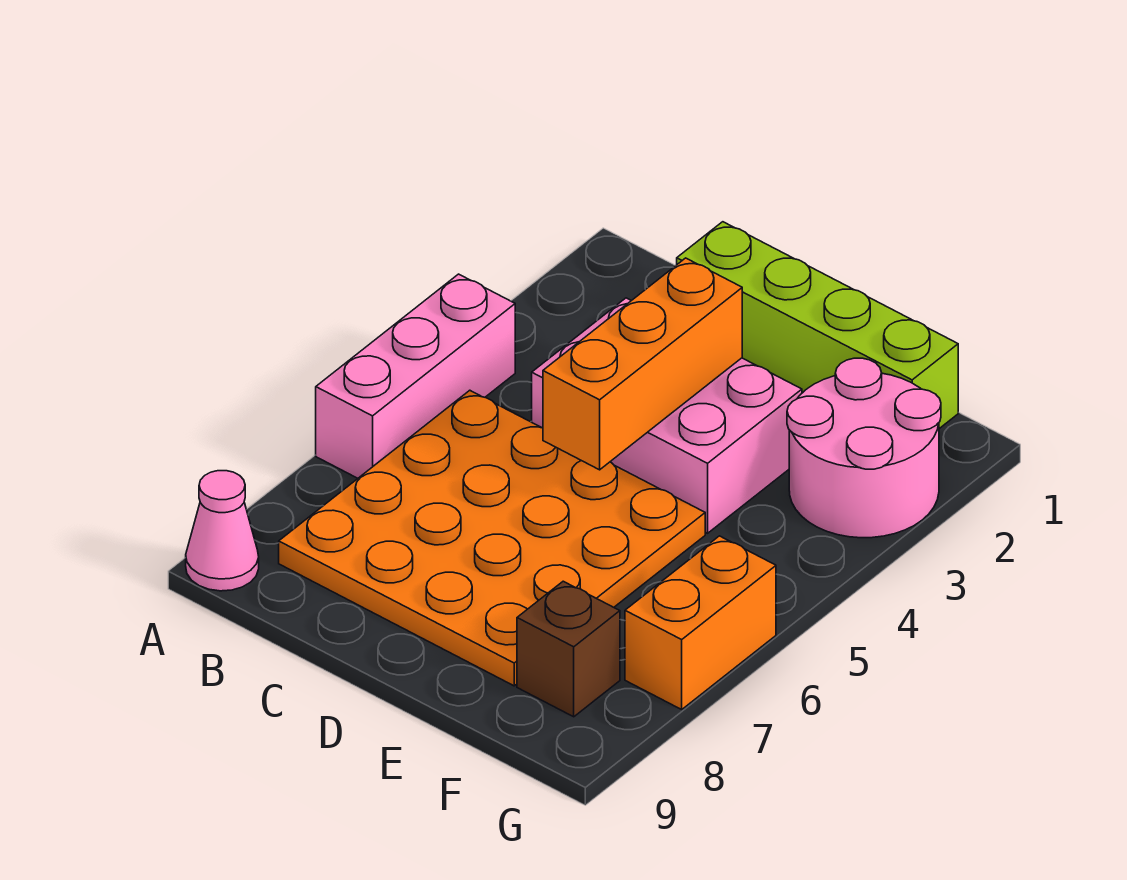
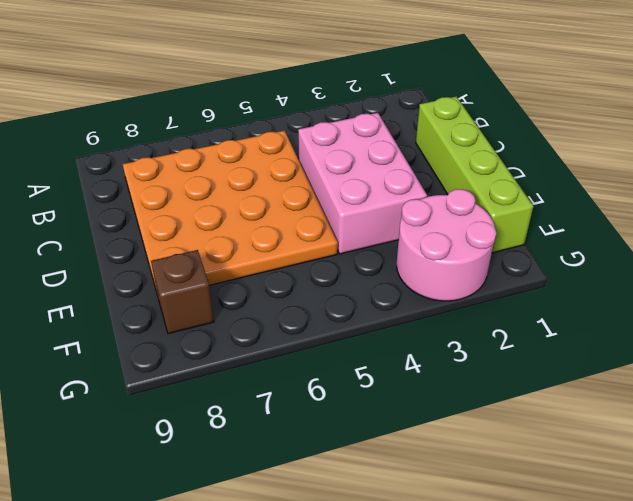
none -> pink brick A4:A6 level 1
none -> pink cone A9 level 1

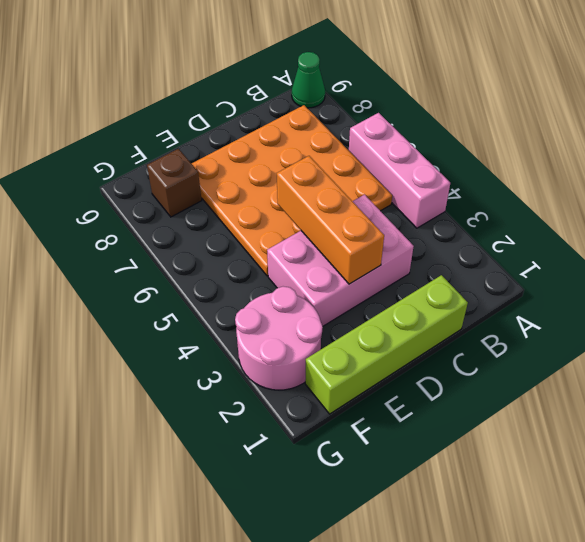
green cone A9 level 1 -> pink cone A9 level 1
none -> orange brick G6:G7 level 1

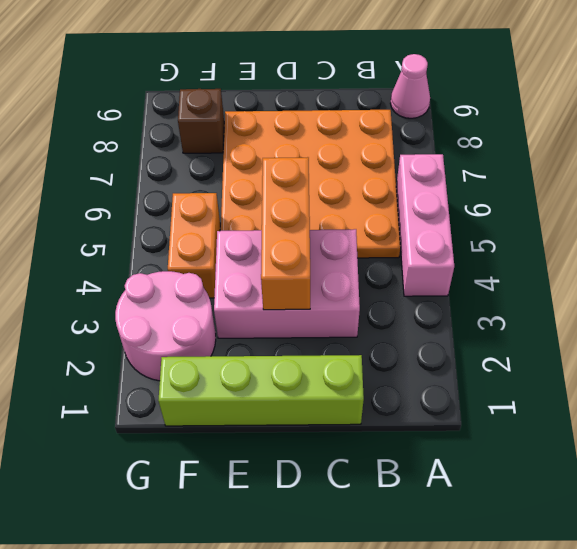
orange brick F4:F5 level 1 -> orange brick G6:G7 level 1

